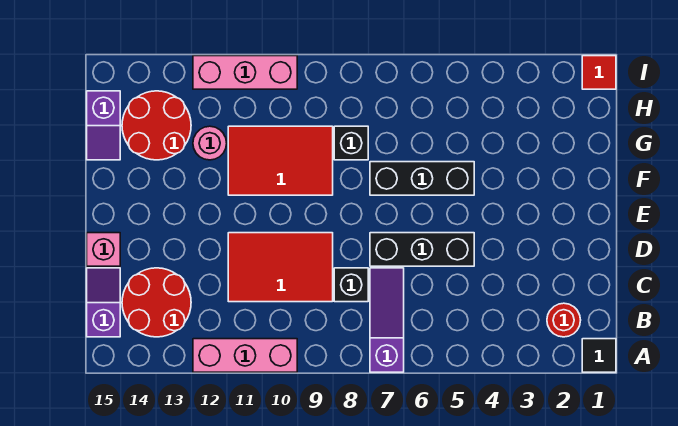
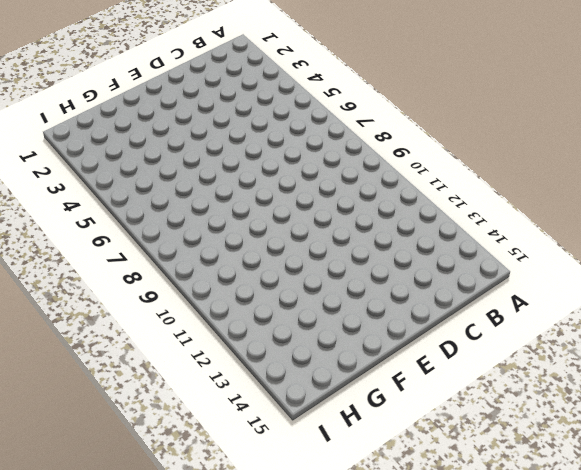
none -> black tile A1 level 1
none -> purple slope A7:C7 level 1 top A
none -> pink brick A10:A12 level 1

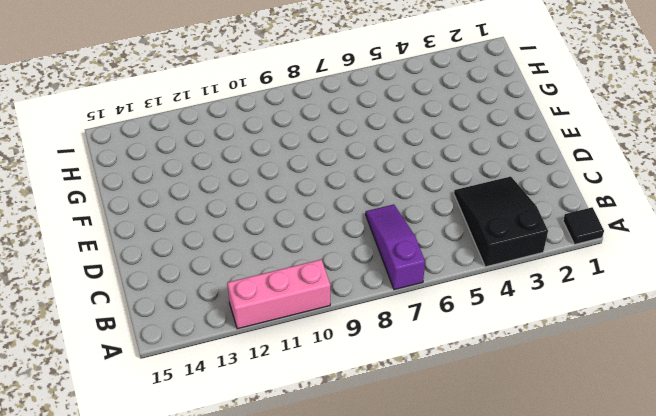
black slope A3:C4 level 1 top A -> none
none -> red round brick B2 level 1
none -> red round brick B13:C14 level 1
none -> purple slope B15:C15 level 1 top B

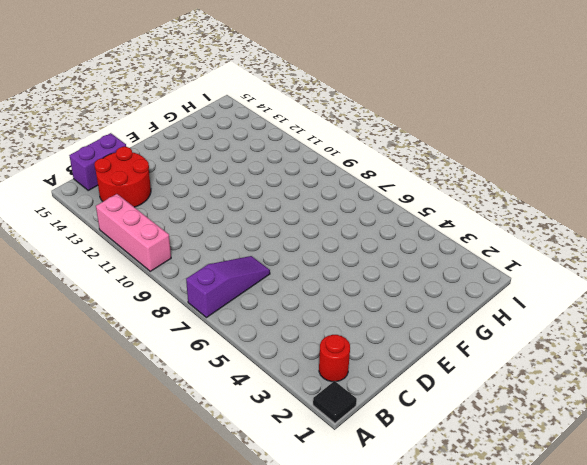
purple brick B15:C15 level 1 -> purple slope B15:C15 level 1 top B
none -> black brick C8 level 1
none -> red tile C9:D11 level 1
none -> black brick D5:D7 level 1

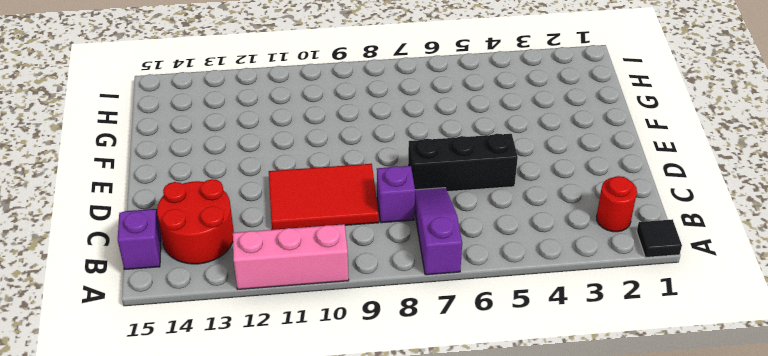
purple brick C8 level 1 -> black brick C8 level 1
none -> pink brick D15 level 1
none -> black brick F5:F7 level 1
none -> red tile F9:G11 level 1

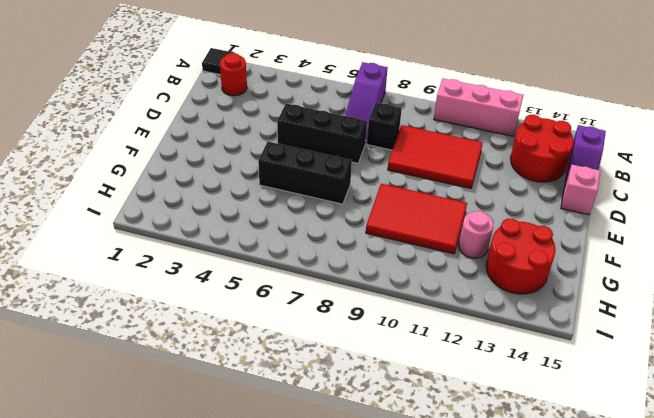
none -> black brick G8 level 1
none -> purple slope G15:H15 level 1 top H
none -> red tile I1 level 1

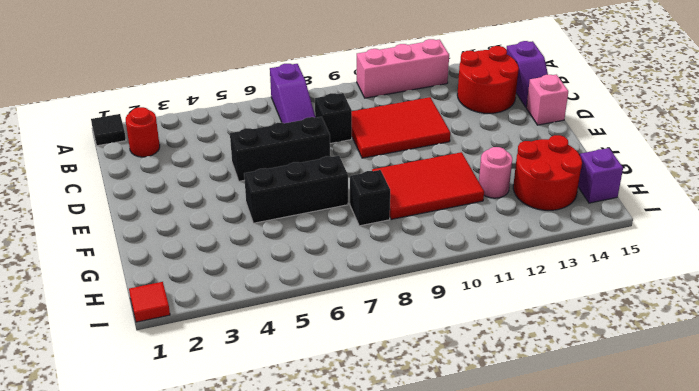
none -> pink brick I10:I12 level 1

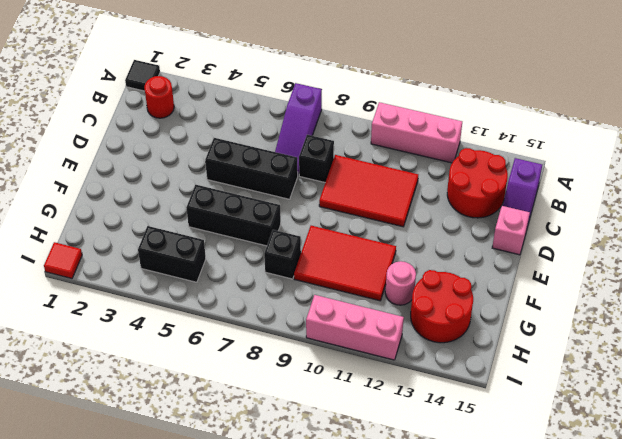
black brick H4:H5 level 1 -> none
none -> purple slope G15:H15 level 1 top H

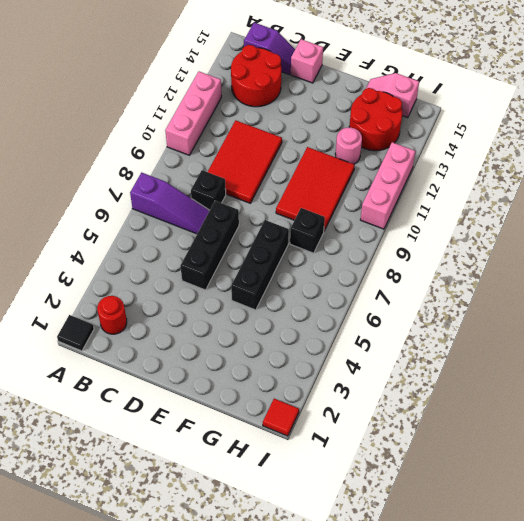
pink slope G15:H15 level 1 top H -> purple slope G15:H15 level 1 top H

